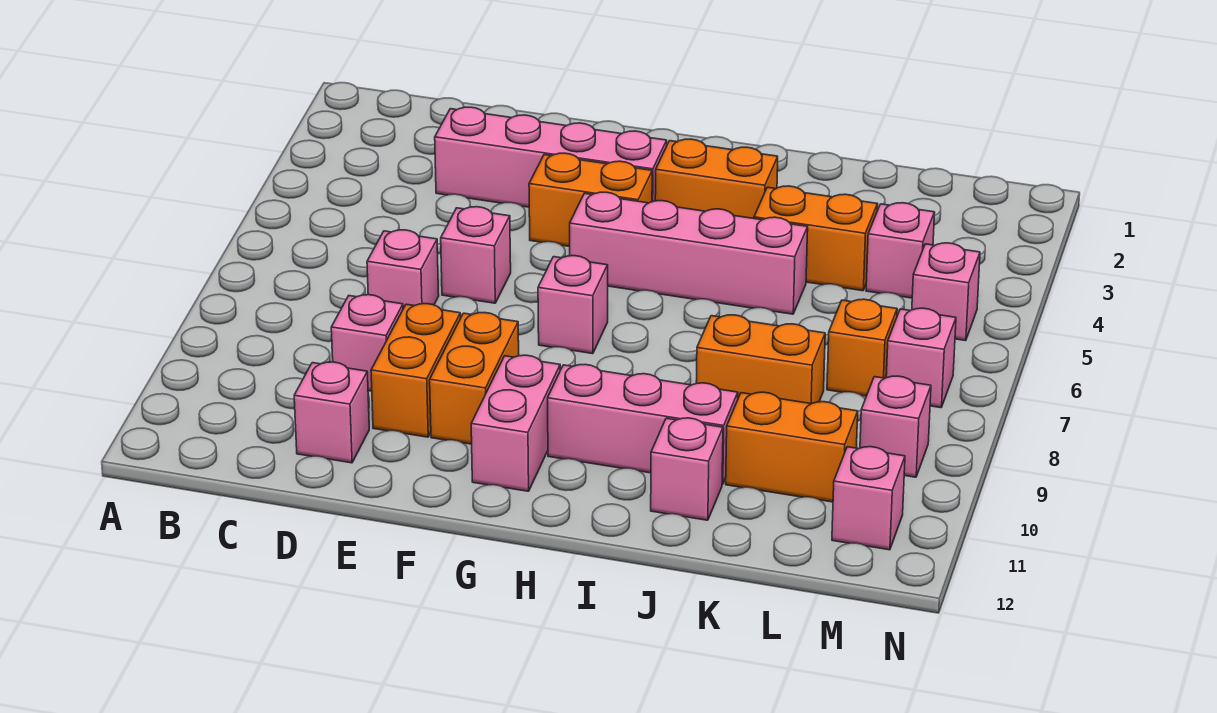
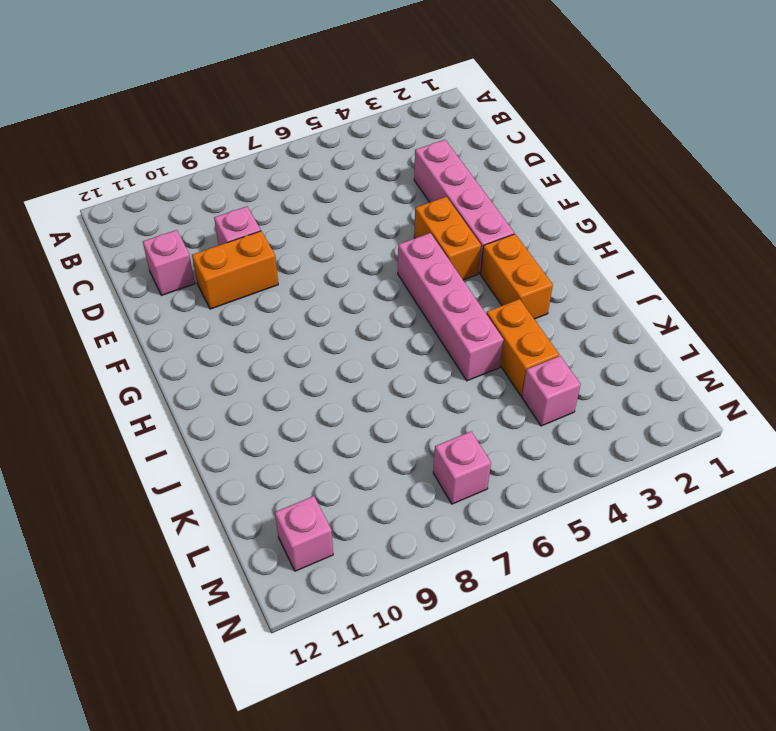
none -> pink brick D7 level 1
none -> pink brick E6 level 1
none -> orange brick F9:F10 level 1

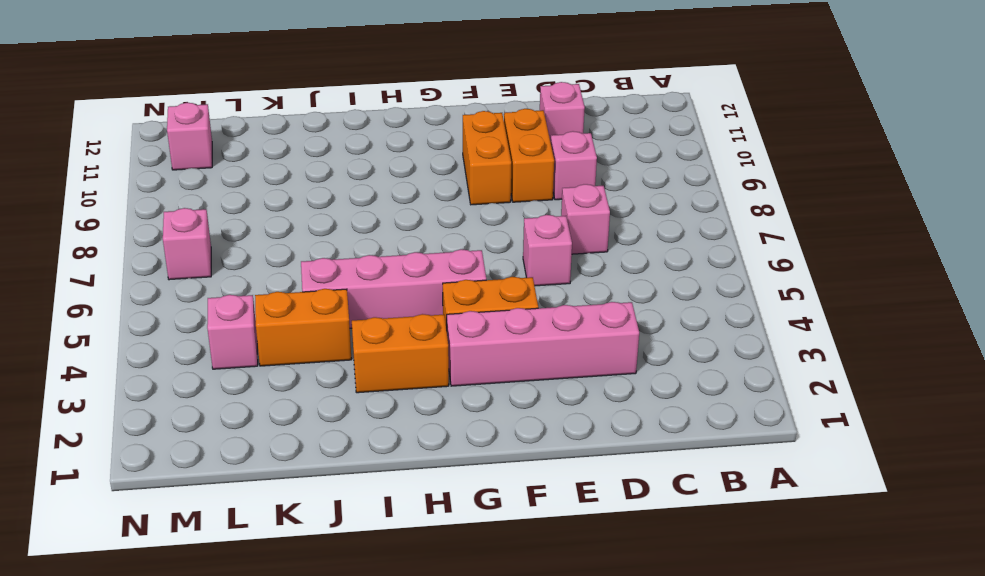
none -> pink brick G7 level 1
none -> pink brick G10:G11 level 1
none -> pink brick H10:J10 level 1

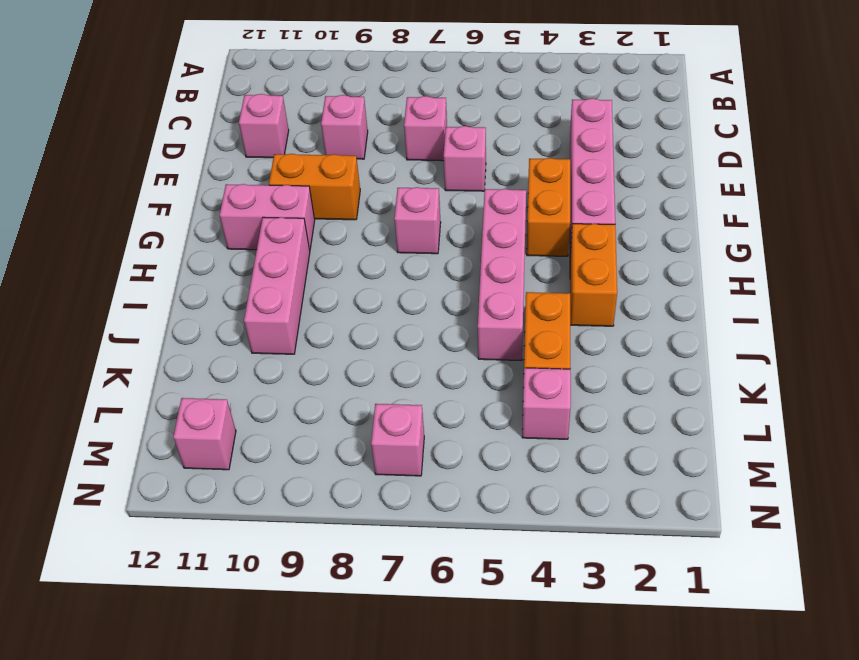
none -> orange brick E9:E10 level 1
none -> orange brick J8:K8 level 1
none -> pink brick J11 level 1

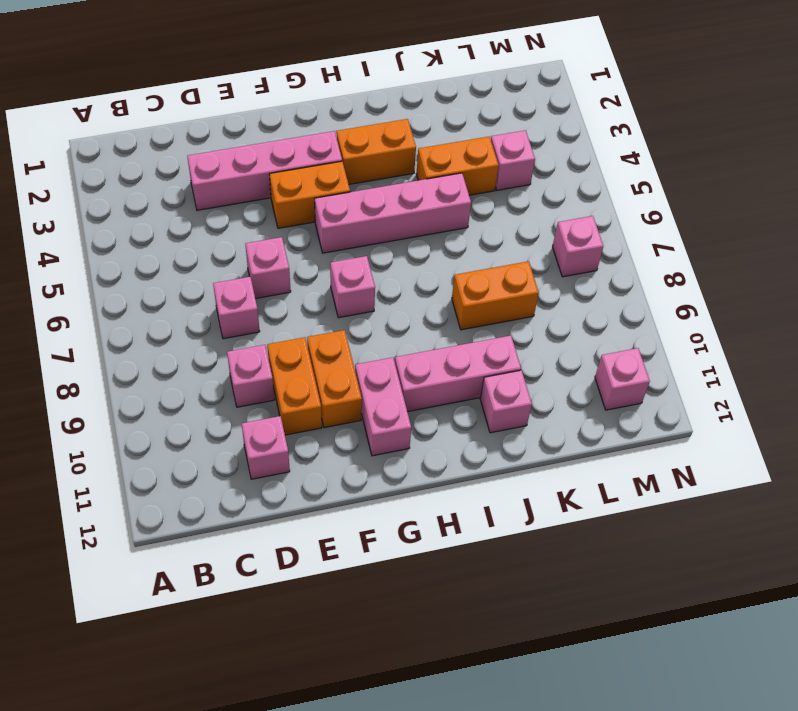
none -> orange brick K10:L10 level 1
none -> orange brick L7 level 1
none -> pink brick M5 level 1

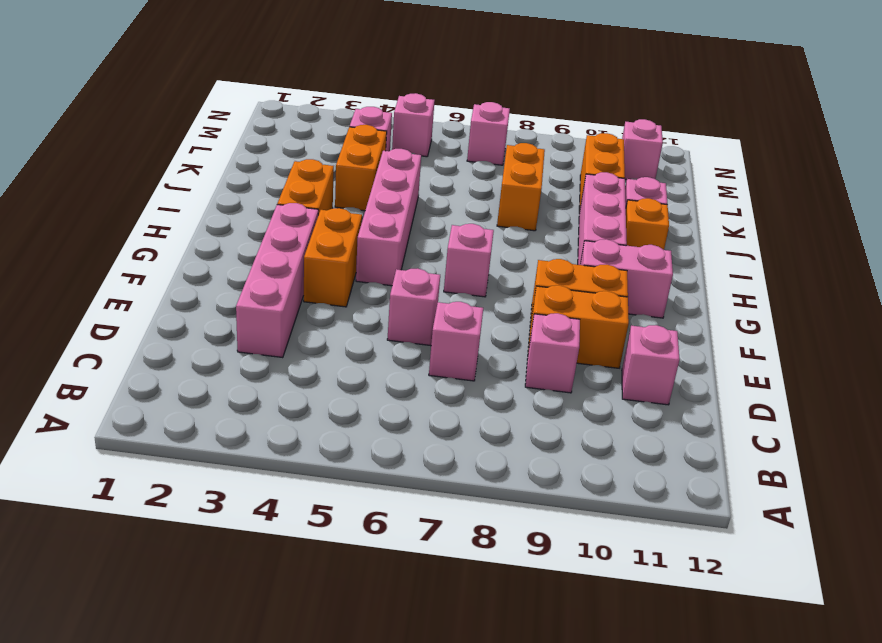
orange brick I11 level 1 -> orange brick L7 level 1
none -> pink brick M9 level 1

